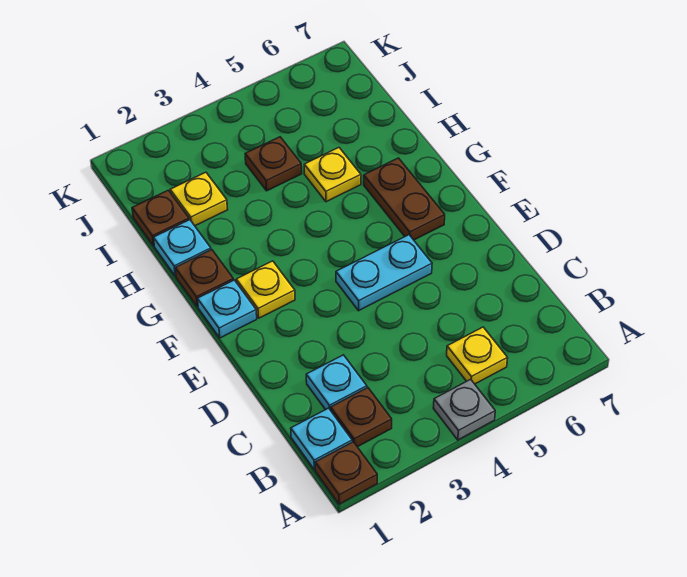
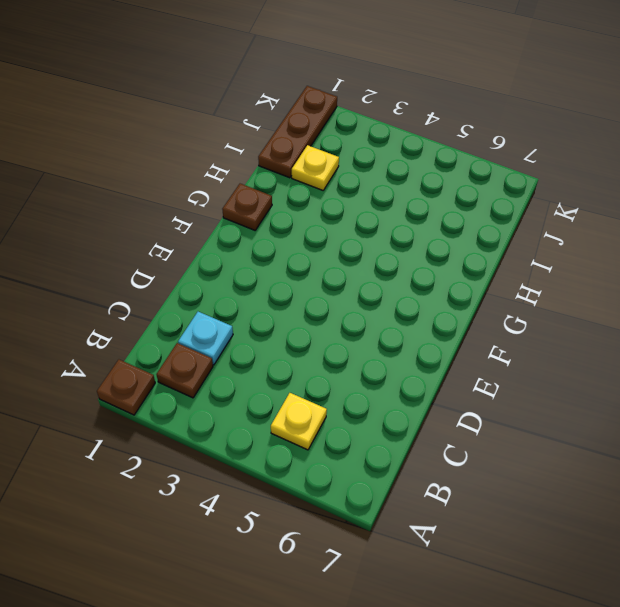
brown plate I1:K1 level 1 -> brown plate I1 level 1
none -> grey plate A4 level 1
none -> cyan plate B1 level 1
none -> cyan plate E4:E5 level 1

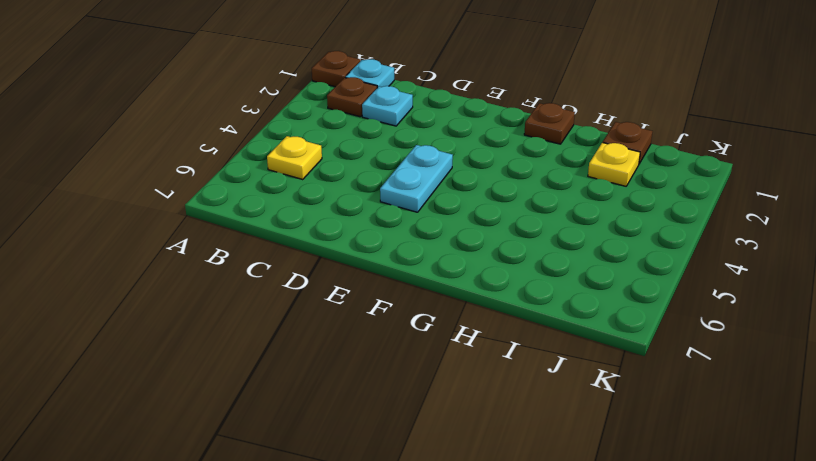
none -> grey plate A4 level 1
none -> cyan plate F1 level 1
none -> yellow plate F2 level 1

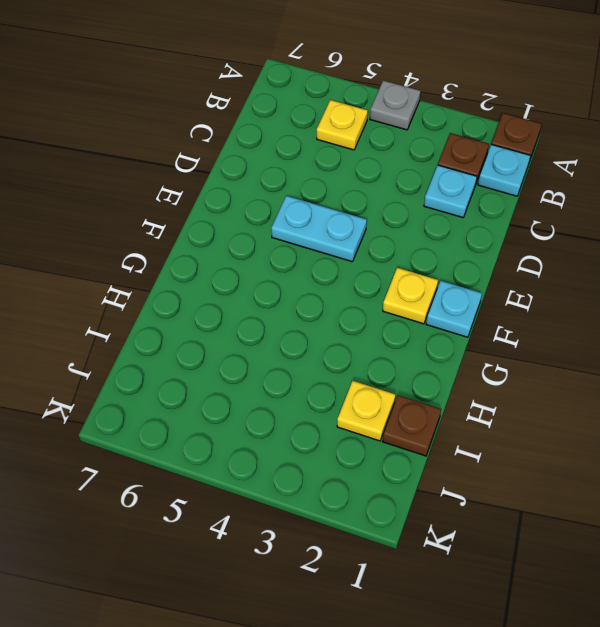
none -> brown plate F6:G6 level 1
none -> brown plate G1 level 1
none -> cyan plate H1 level 1

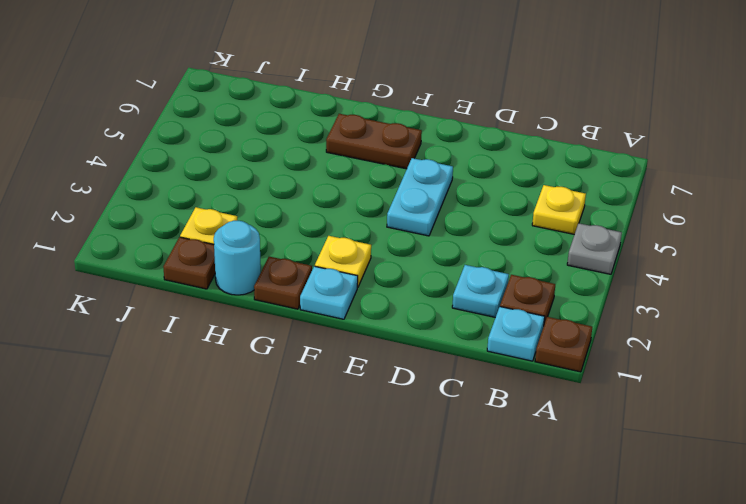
cyan round brick H1 level 1 -> cyan plate H1 level 1
none -> yellow plate H5 level 1
none -> brown plate I4 level 1

